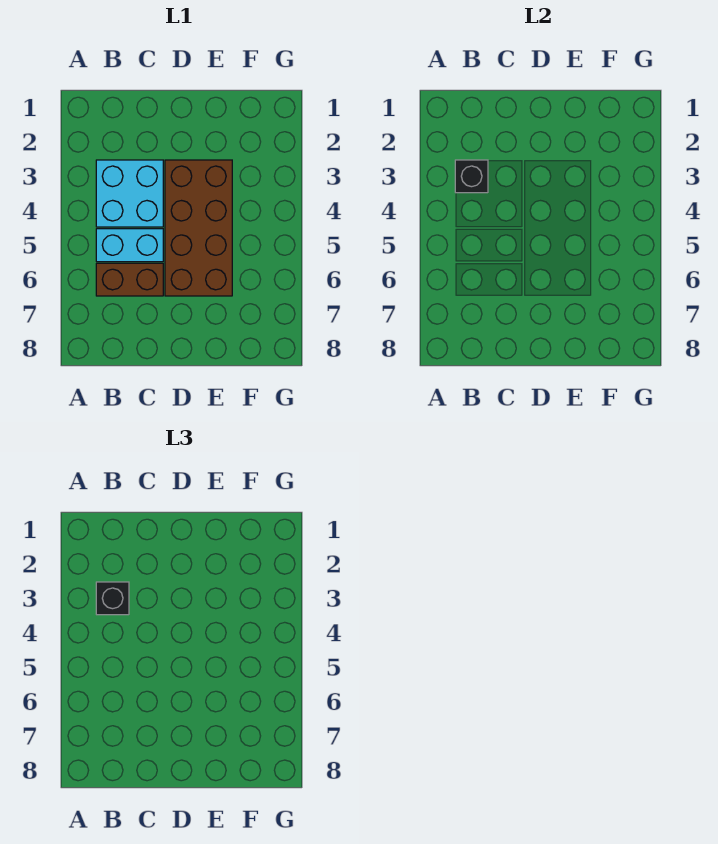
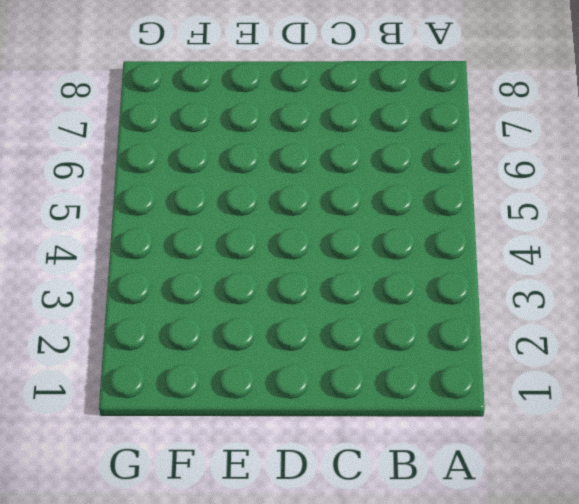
none -> cyan brick B3:C4 level 1
none -> cyan brick B5:C5 level 1

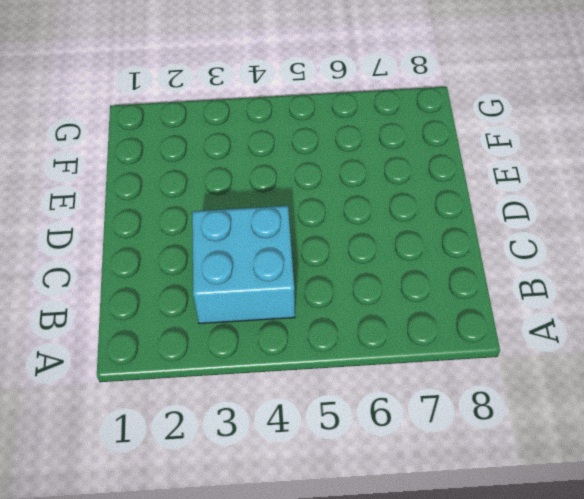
none -> cyan brick B5:C5 level 1
none -> brown brick B6:C6 level 1

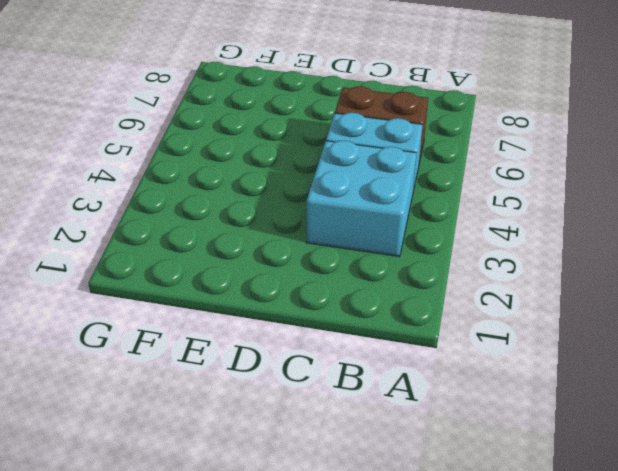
none -> brown brick D3:E6 level 1
none -> black brick B3 level 2

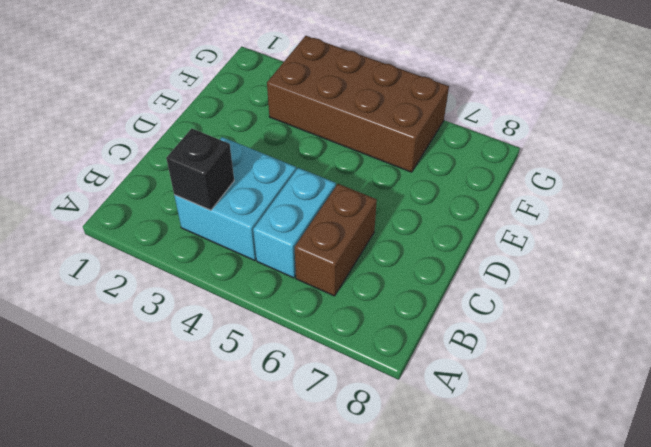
brown brick F3:G6 level 1 -> brown brick D3:E6 level 1
none -> black brick B3 level 3

